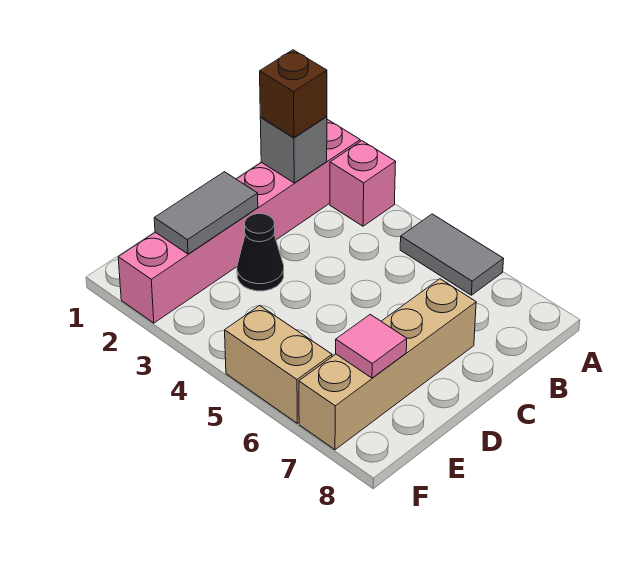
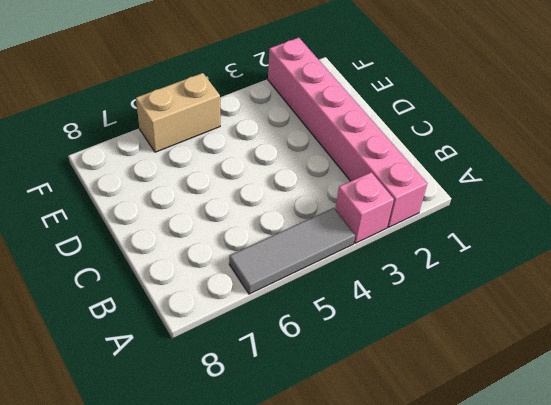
grey tile A4:A6 level 1 -> grey tile A5:A6 level 1
none -> tan brick C7:F7 level 1
none -> black cone D3 level 1

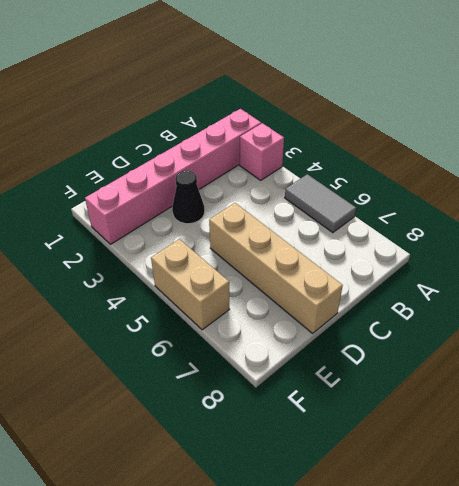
tan brick D5:D8 level 1 -> tan brick C7:F7 level 1
none -> grey brick B2 level 2
none -> grey tile D2:E2 level 2

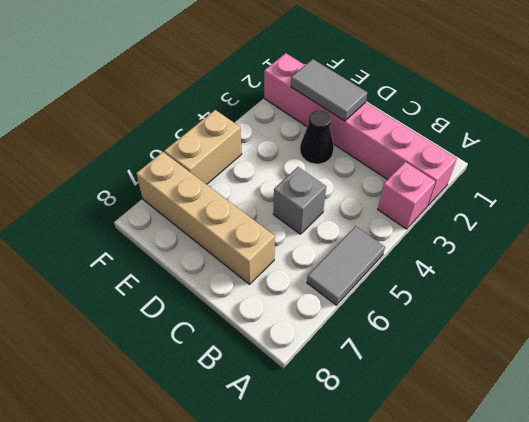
grey brick C5 level 1 -> grey brick B2 level 2
none -> pink tile E7 level 2
none -> brown brick B2 level 3

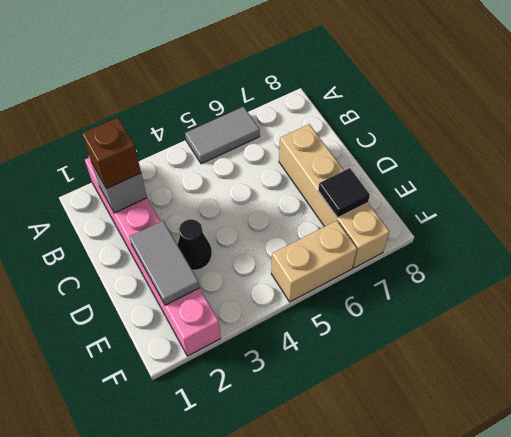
black tile E7 level 2 -> pink tile E7 level 2
none -> pink brick A3 level 1

